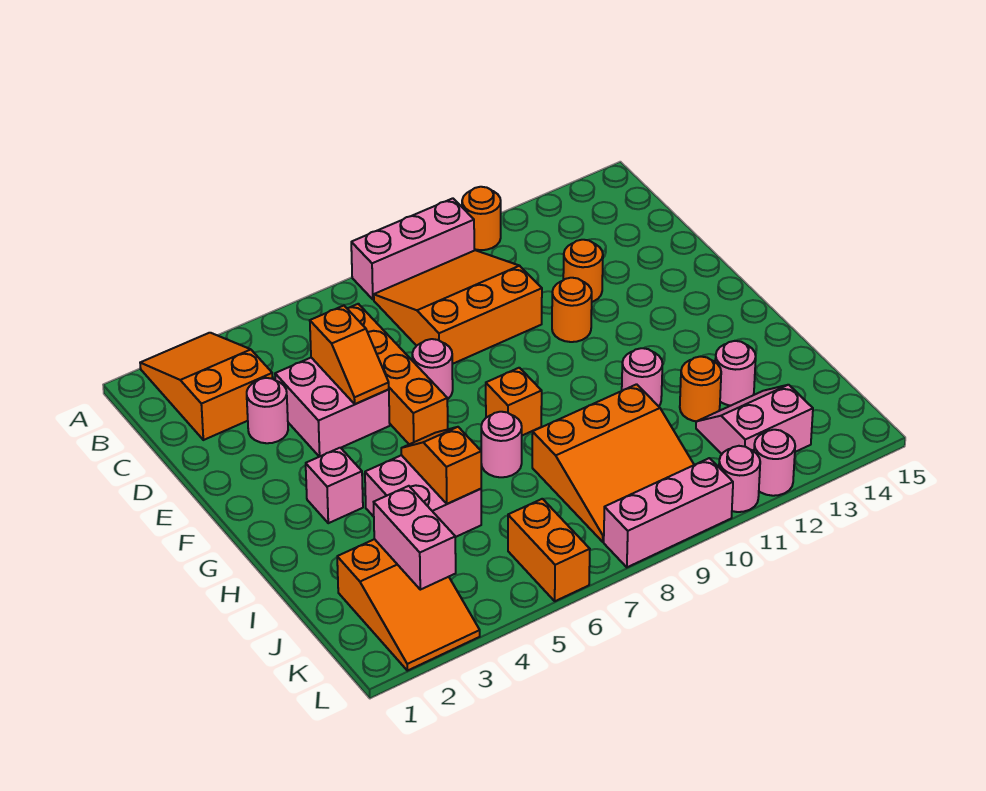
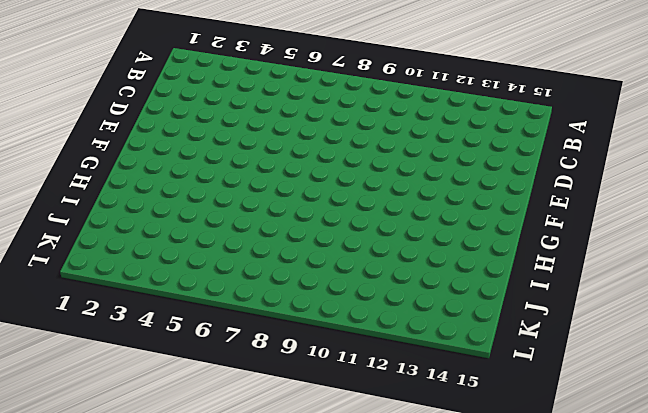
none -> orange slope A2:C3 level 1 top C
none -> pink brick A8:A10 level 1
none -> orange round brick A11 level 1

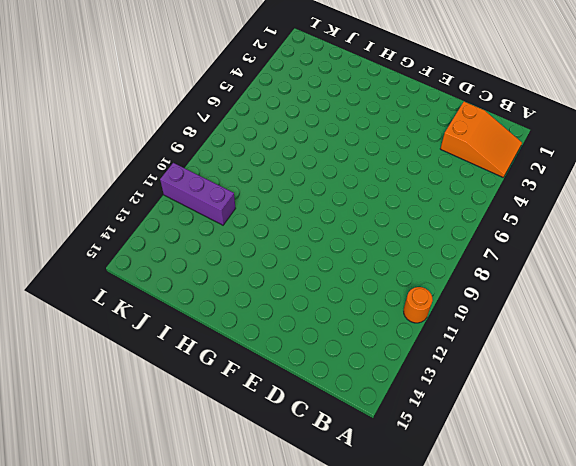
purple brick J11:L11 level 1 -> pink round brick L11 level 1
none -> pink brick A8:A10 level 1
none -> orange slope B8:D10 level 1 top D
none -> orange brick C6:F6 level 1

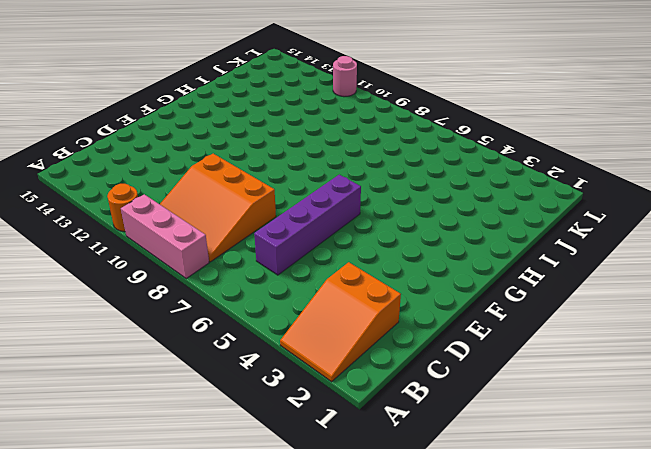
purple brick C6:F6 level 1 -> orange brick C6:F6 level 1
none -> pink round brick D3 level 1
none -> pink brick D4:E5 level 1
none -> orange round brick D12 level 1

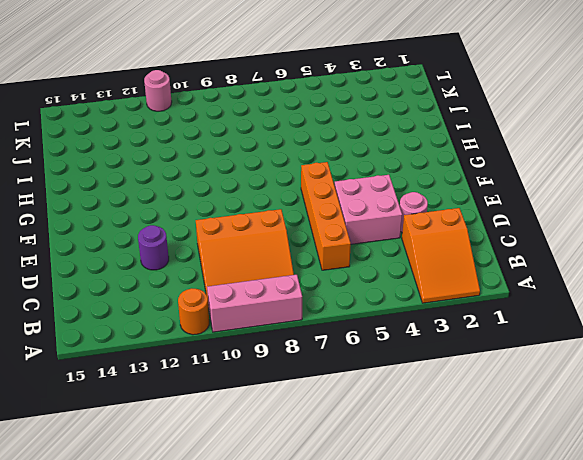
purple round brick D12 level 1 -> orange round brick D12 level 1
none -> pink round brick E7 level 1
none -> orange round brick E11 level 1
none -> pink brick G3 level 1

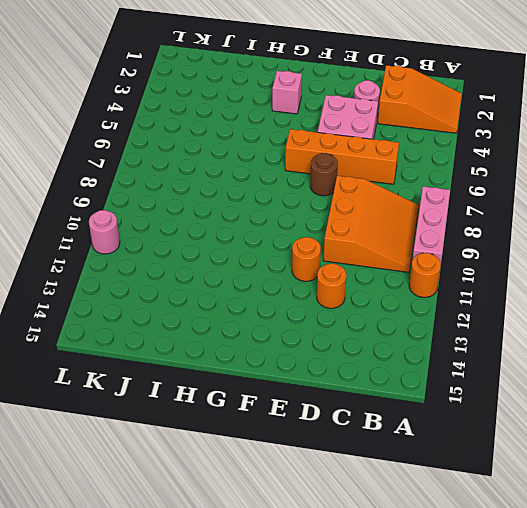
brown round brick E7 level 1 -> pink round brick E7 level 1
none -> orange brick G8 level 1
none -> pink brick H4:I5 level 1
none -> pink round brick H7 level 1

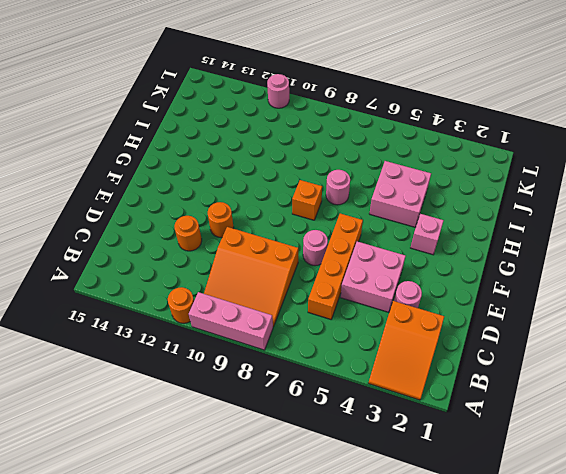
none -> pink round brick H11 level 1
none -> orange slope I8:K10 level 1 top I
none -> orange round brick I12 level 1

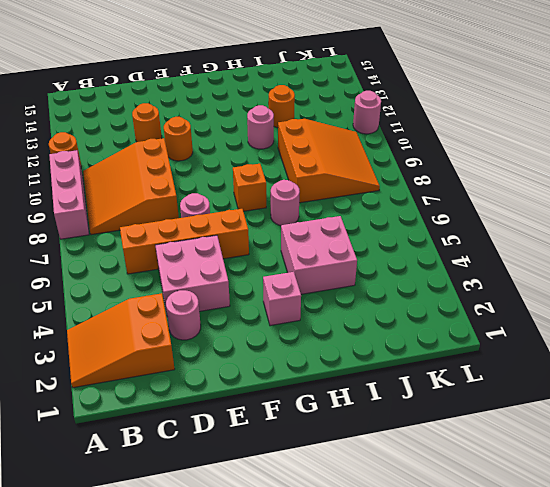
none -> pink round brick I13 level 1
none -> orange slope J2:L3 level 1 top J
none -> pink slope J12:K13 level 1 top K

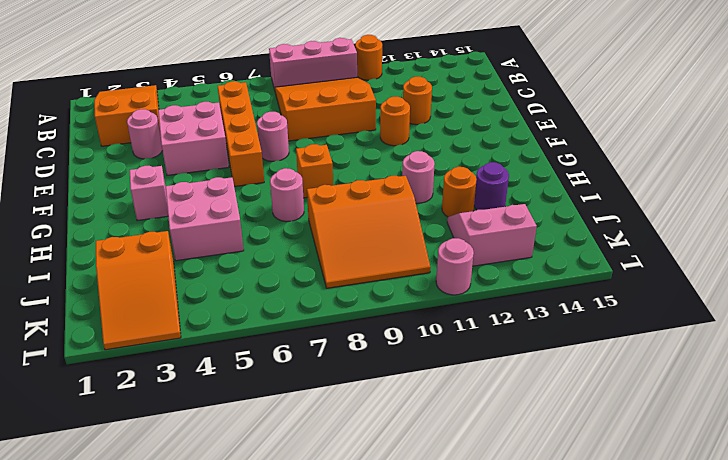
purple round brick I13 level 1 -> pink round brick I13 level 1
none -> orange brick K6:L6 level 1
none -> pink brick L8:L10 level 1
none -> pink round brick L12 level 1

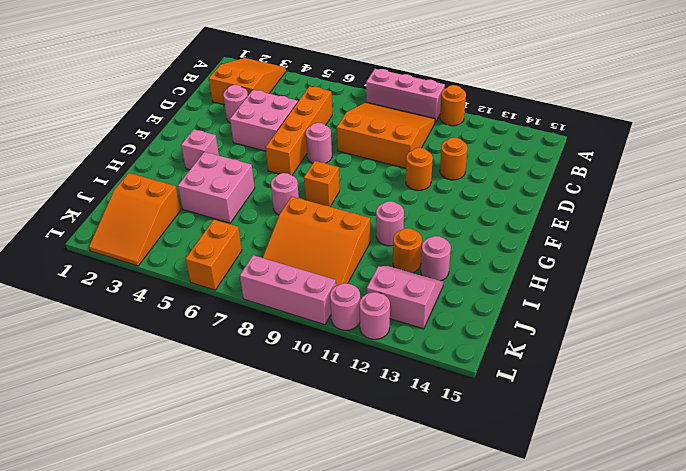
none -> orange slope D5:E5 level 2 top D
none -> orange slope H5:I5 level 2 top I
none -> pink brick J3:K3 level 2

